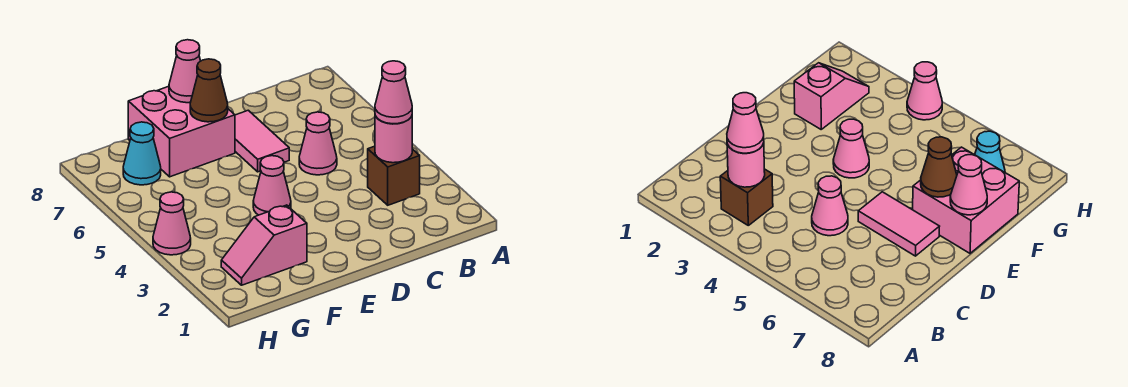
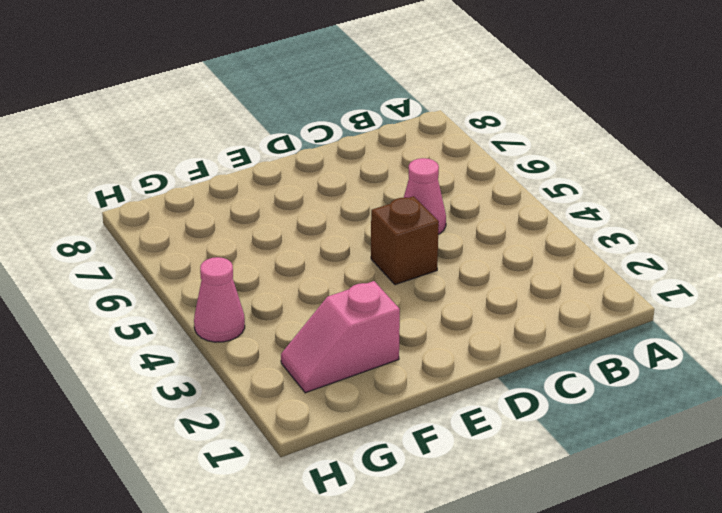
brown brick D4 level 1 -> brown brick B3 level 1
none -> pink tile D6:D7 level 1
none -> pink cone E4 level 1
none -> pink brick E7:F8 level 1

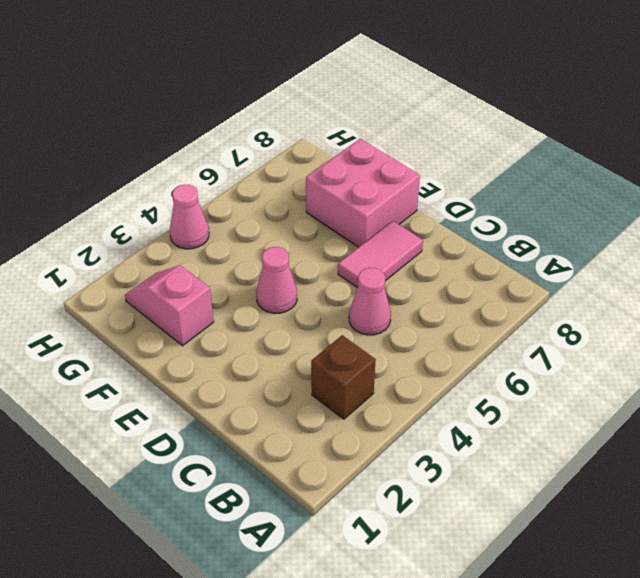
none -> cyan cone G7 level 1
none -> pink round brick B3 level 2
none -> brown cone E7 level 2

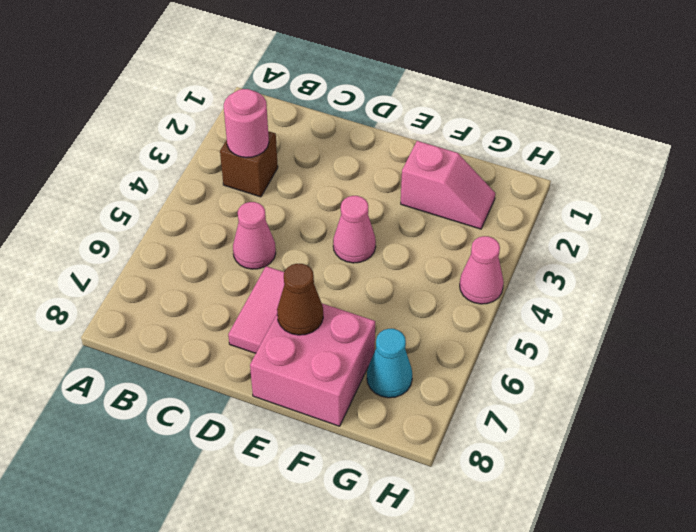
none -> pink cone E8 level 2
none -> pink cone B3 level 3

